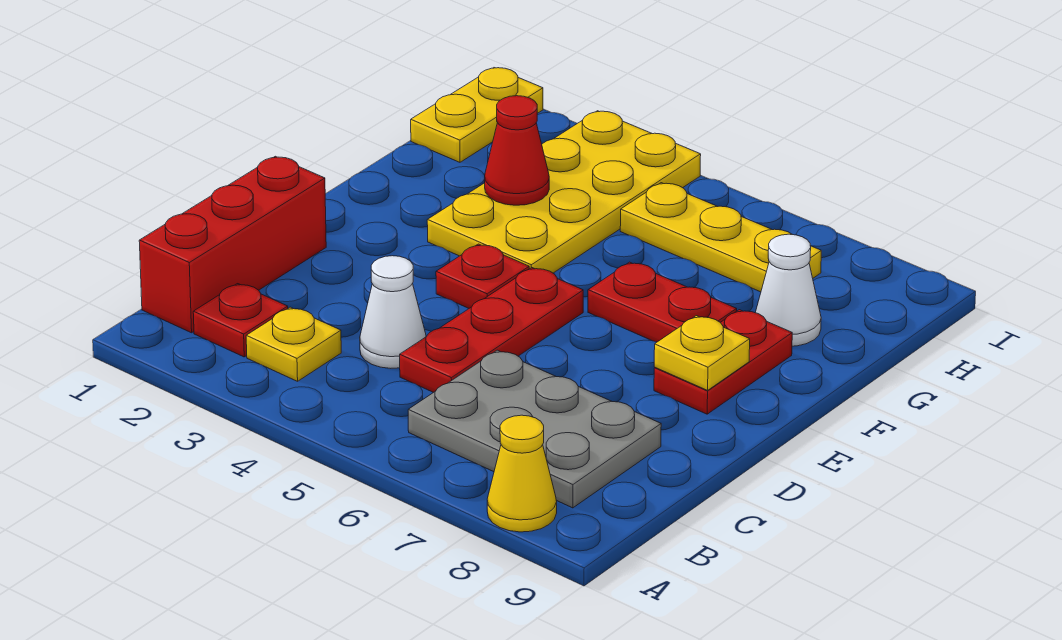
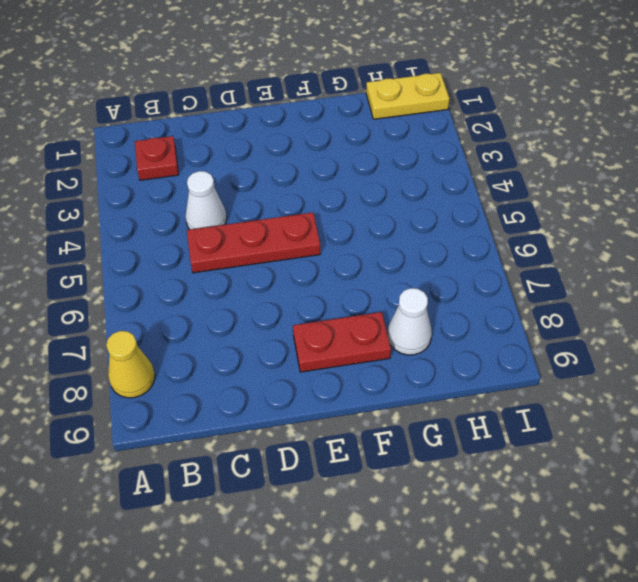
none -> red brick B1:D1 level 1
none -> yellow plate B3 level 1
none -> grey plate B6:C8 level 1

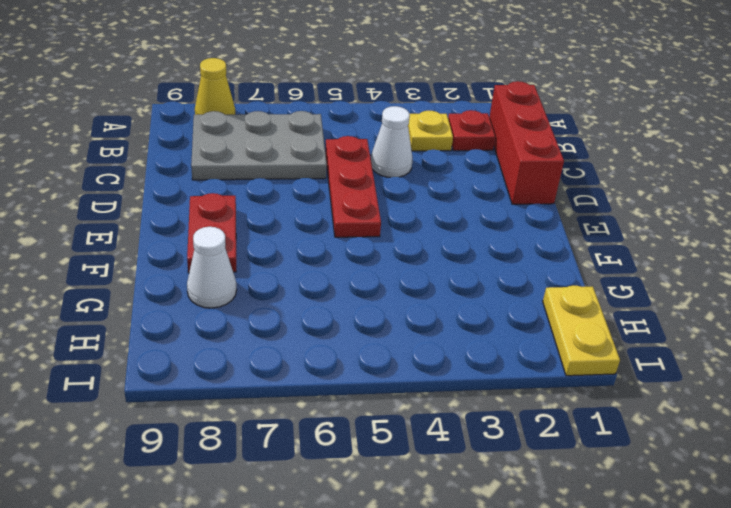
none -> red plate E4 level 1
none -> yellow plate F3:I4 level 1
none -> red plate F6:F7 level 1

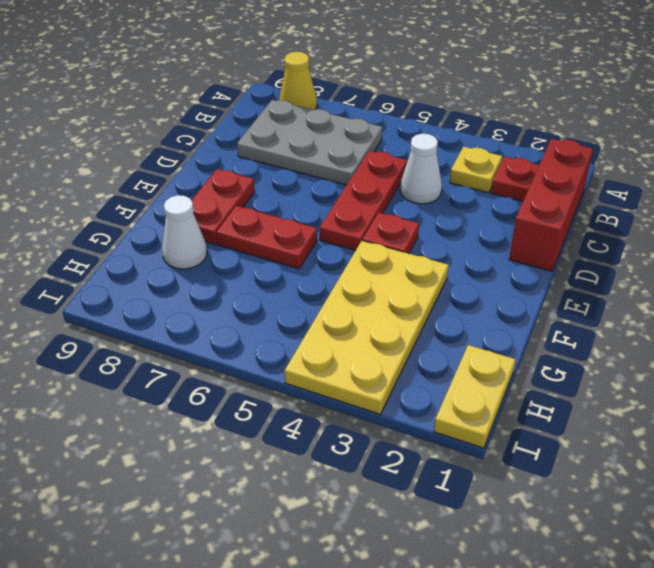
none -> yellow plate H5:H7 level 1
none -> yellow plate E8 level 2
none -> red cone G3 level 2

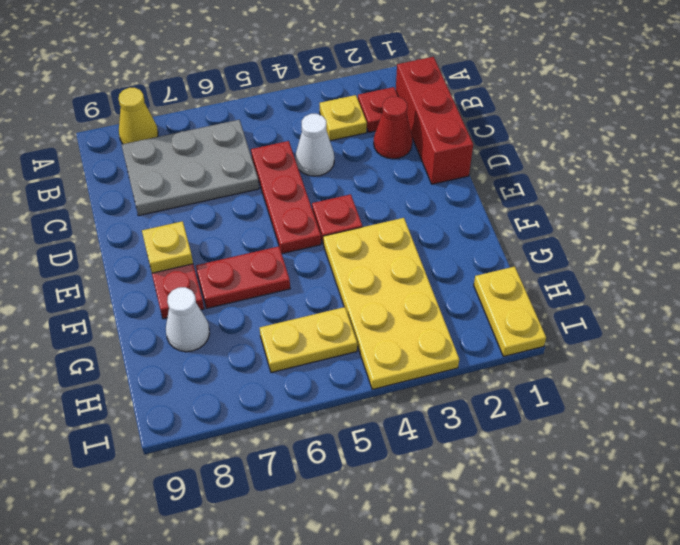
red cone C2 level 1 -> red cone G3 level 2
yellow plate H5:H6 level 1 -> yellow plate H5:H7 level 1

